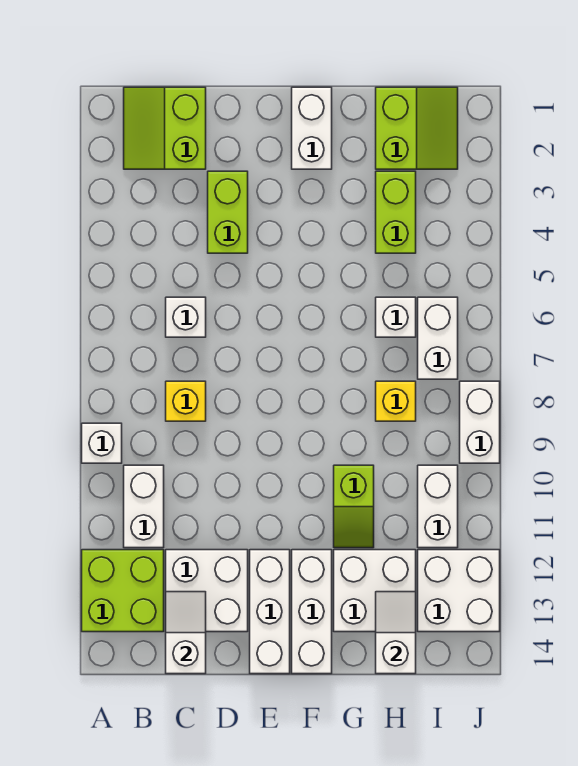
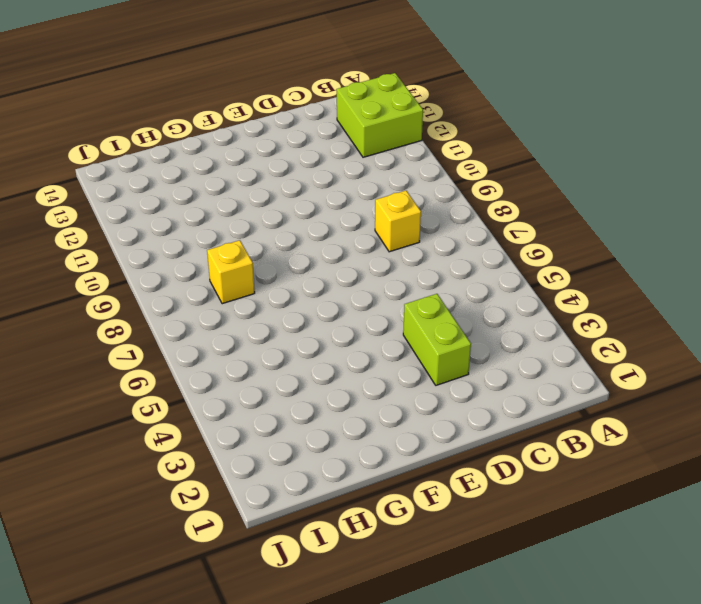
none -> white brick A9 level 1
none -> lime slope B1:C2 level 1 top C
none -> white brick B10:B11 level 1

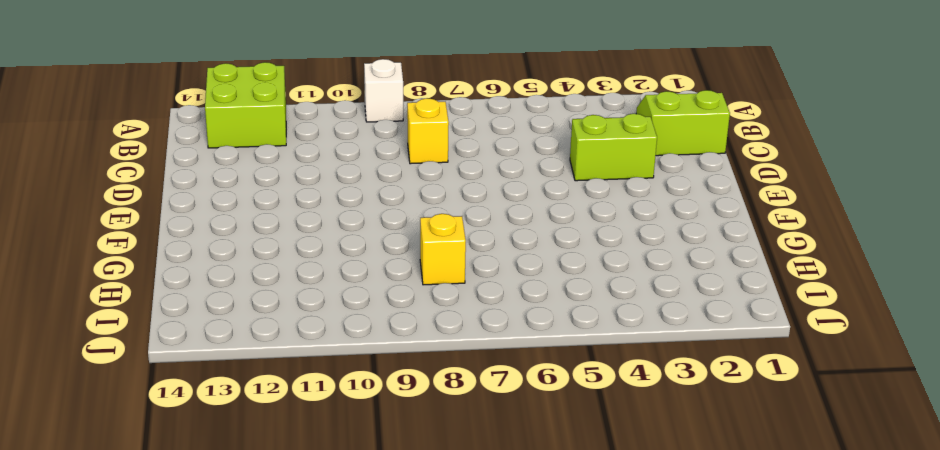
none -> white brick B10:B11 level 1
none -> white brick C6 level 1
none -> white brick C12:D13 level 1

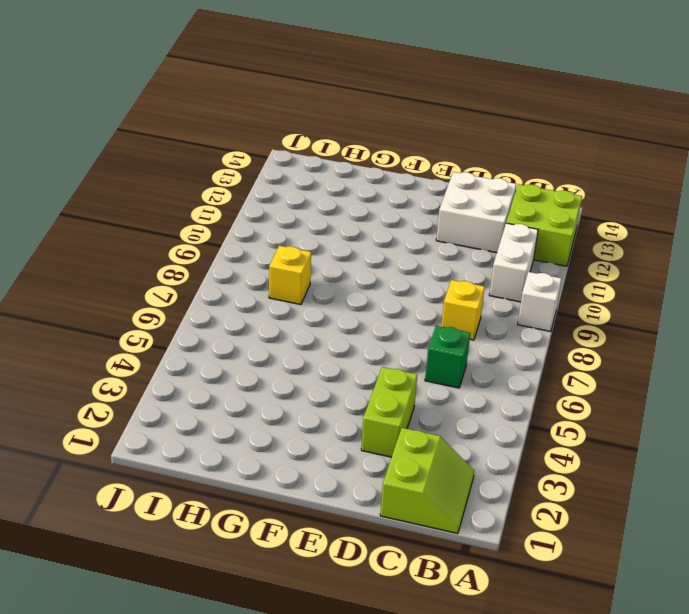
green brick C6 level 1 -> white brick C6 level 1
none -> white brick E12:E14 level 1
none -> white brick F1:F2 level 1
none -> white brick F12:F14 level 1

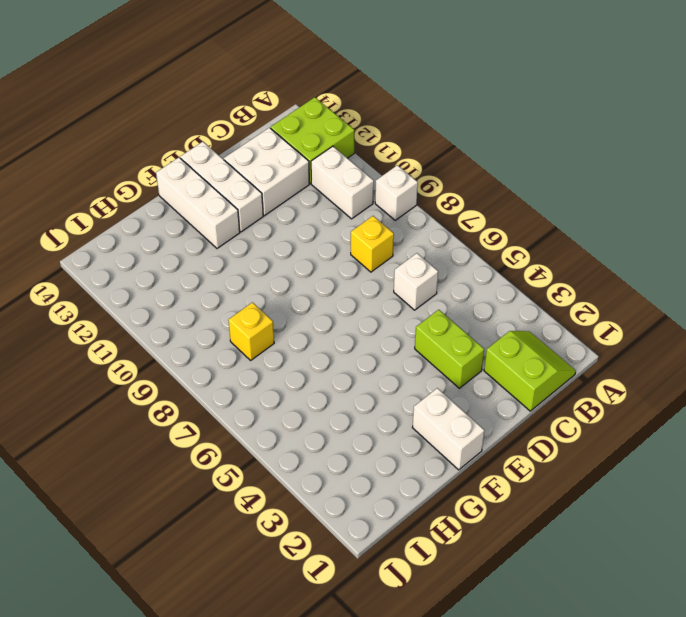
none -> lime slope G10:G11 level 1 top 10
none -> white brick G12:H13 level 1
none -> lime slope H1:I2 level 1 top H

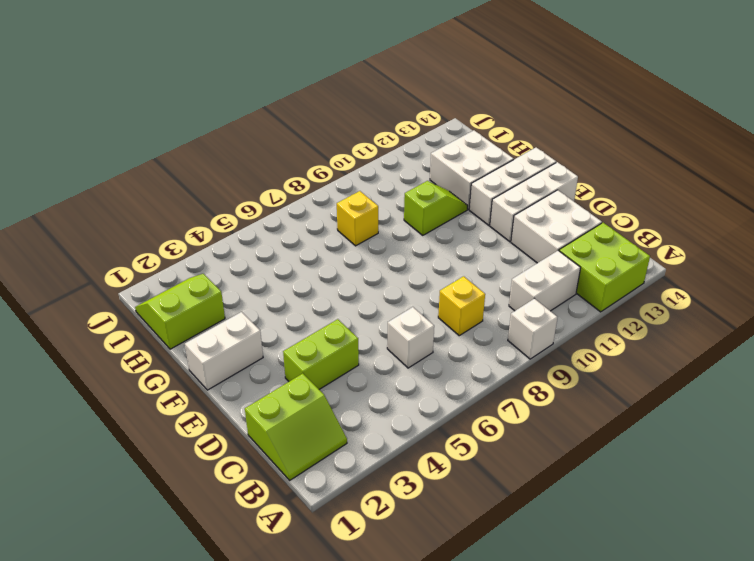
none -> lime brick H3:H4 level 1
none -> white brick H6 level 1
none -> white brick I6:I7 level 1

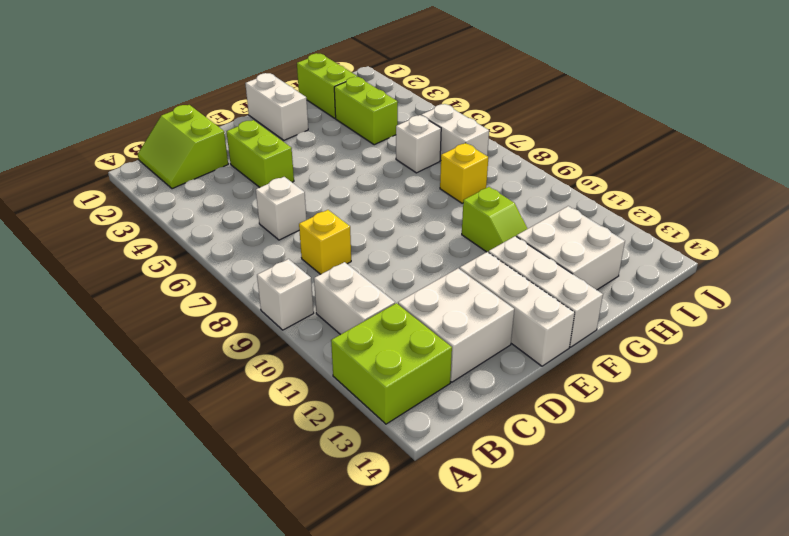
none -> white brick I10:I11 level 1
none -> white brick I12:J13 level 1
none -> white brick J8:J9 level 1

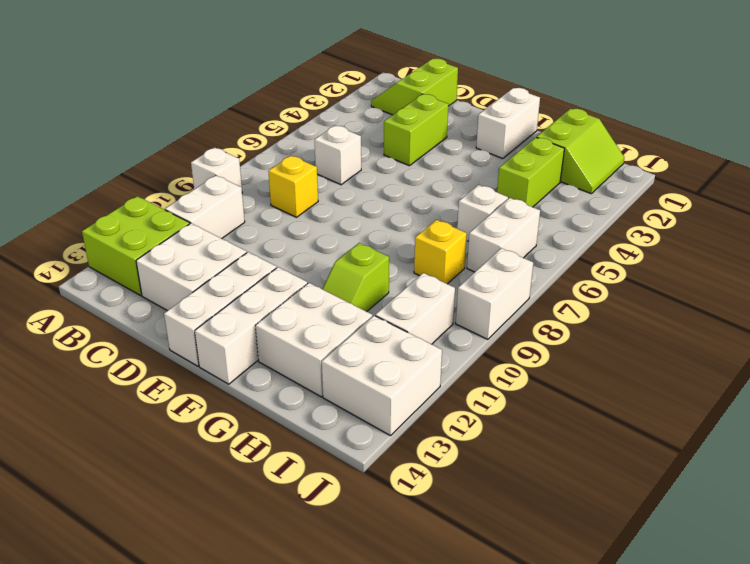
none -> white slope C13:C14 level 2 top 14
none -> white slope H13:H14 level 2 top 14

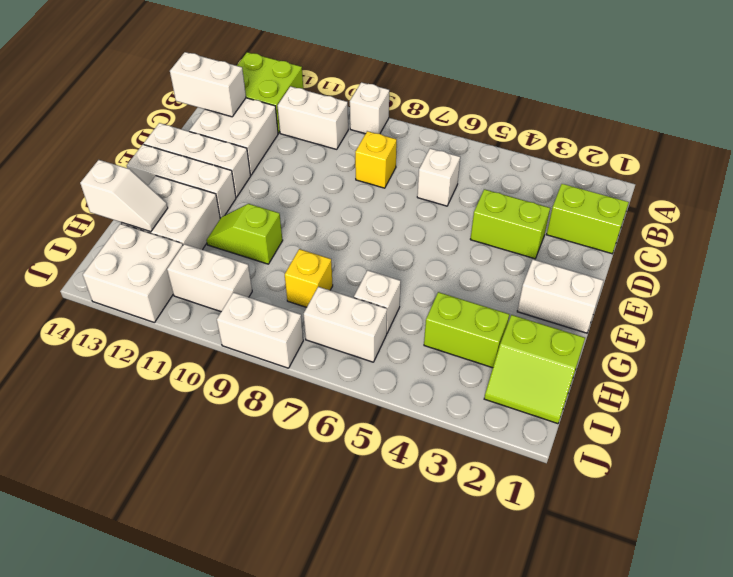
white brick C13:C14 level 2 -> white slope C13:C14 level 2 top 14

